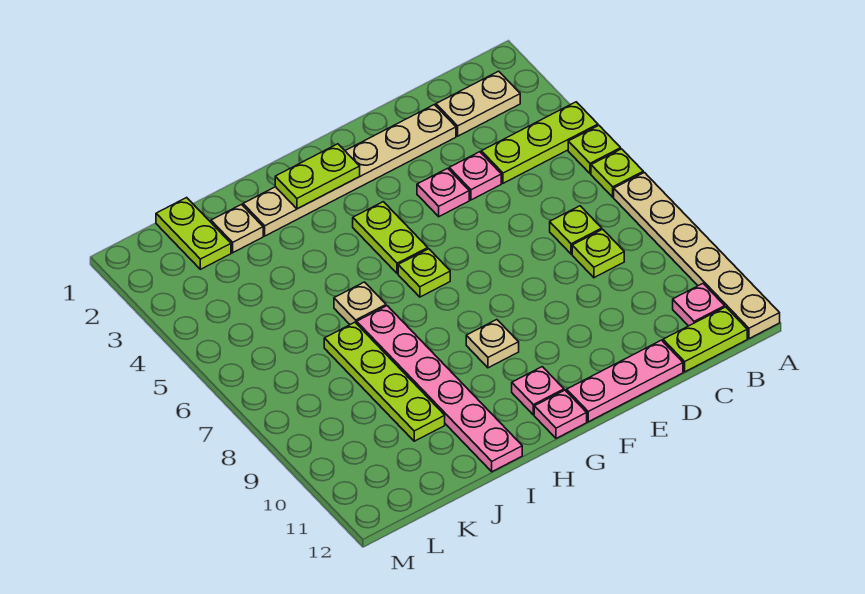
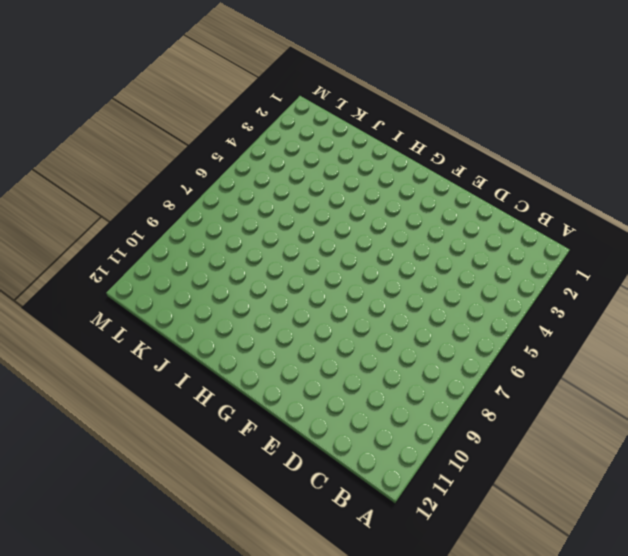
none -> lime plate A4:C4 level 1
none -> lime plate A5 level 1
none -> lime plate A6 level 1

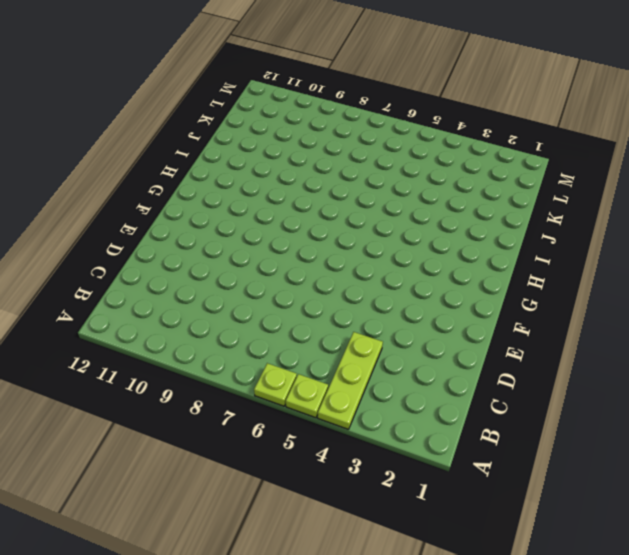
none -> tan plate A7:A12 level 1
none -> tan plate B2:C2 level 1
none -> pink plate B11 level 1

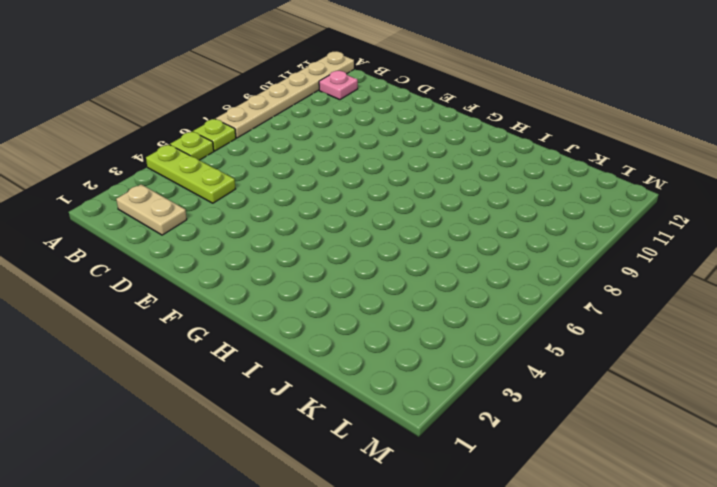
none -> lime plate B12:C12 level 1
none -> lime plate C7 level 1
none -> lime plate C8 level 1

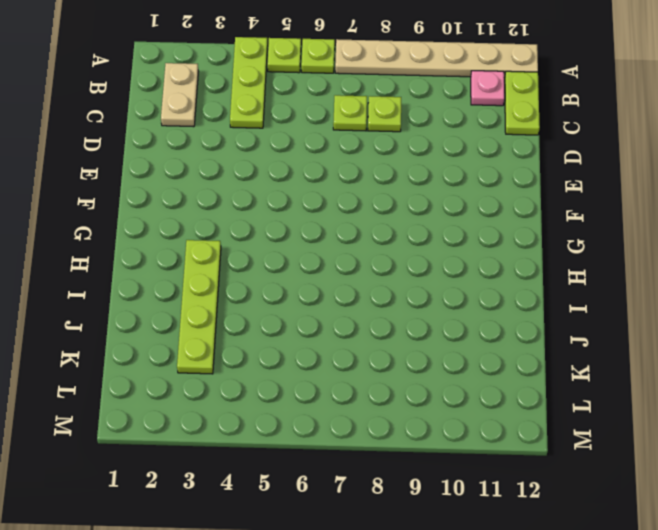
lime plate H3:K3 level 1 -> lime plate J7:J10 level 1
none -> tan plate D2:I2 level 1
none -> pink plate D4 level 1
none -> pink plate D12:F12 level 1

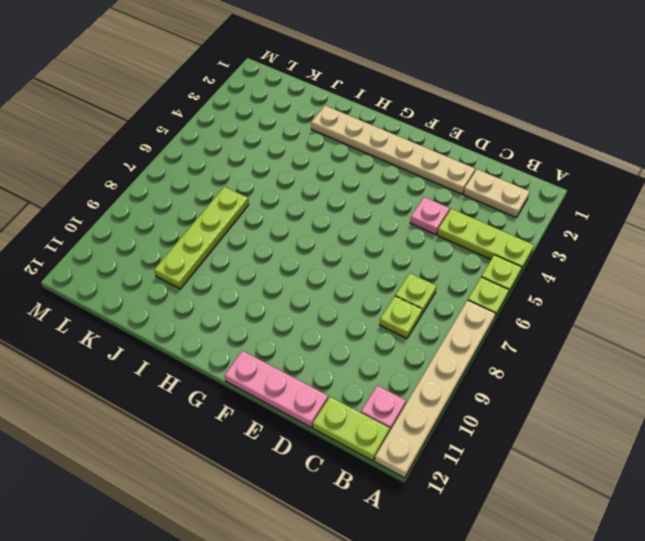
none -> pink plate E4 level 1
none -> lime plate G4:G5 level 1
none -> lime plate G6 level 1

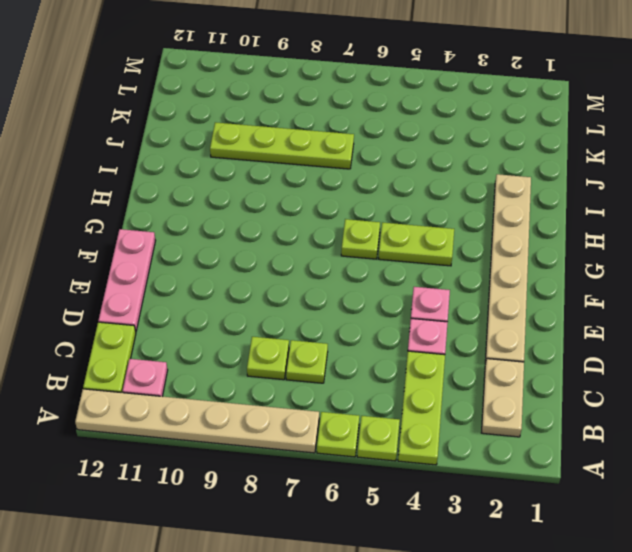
none -> tan plate G9 level 1
none -> pink plate G11 level 1
none -> pink plate G12 level 1

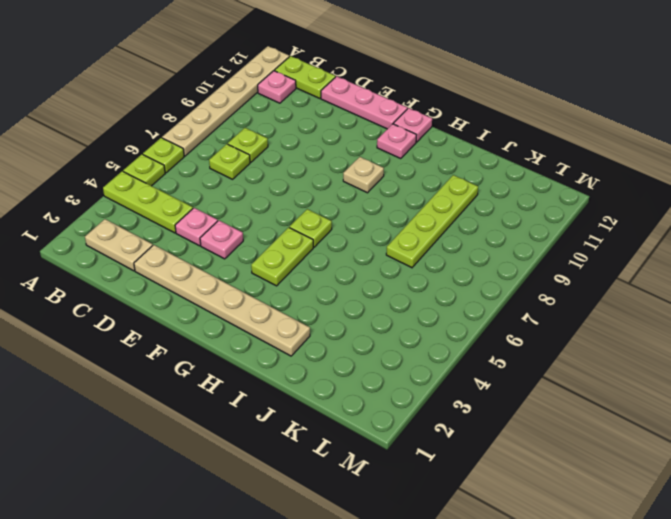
none -> tan plate I6 level 1
none -> pink plate I7:I12 level 1
none -> tan plate J2 level 1

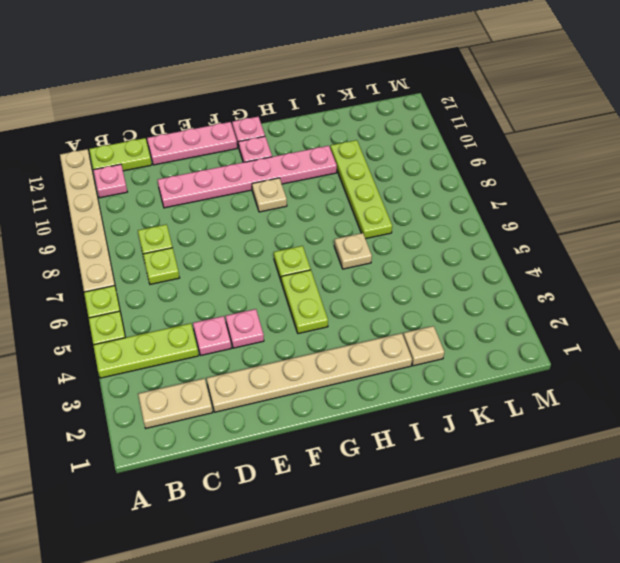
pink plate D10:I10 level 1 -> pink plate I7:I12 level 1
none -> lime plate K1:K2 level 1
none -> lime plate G2:H2 level 2

